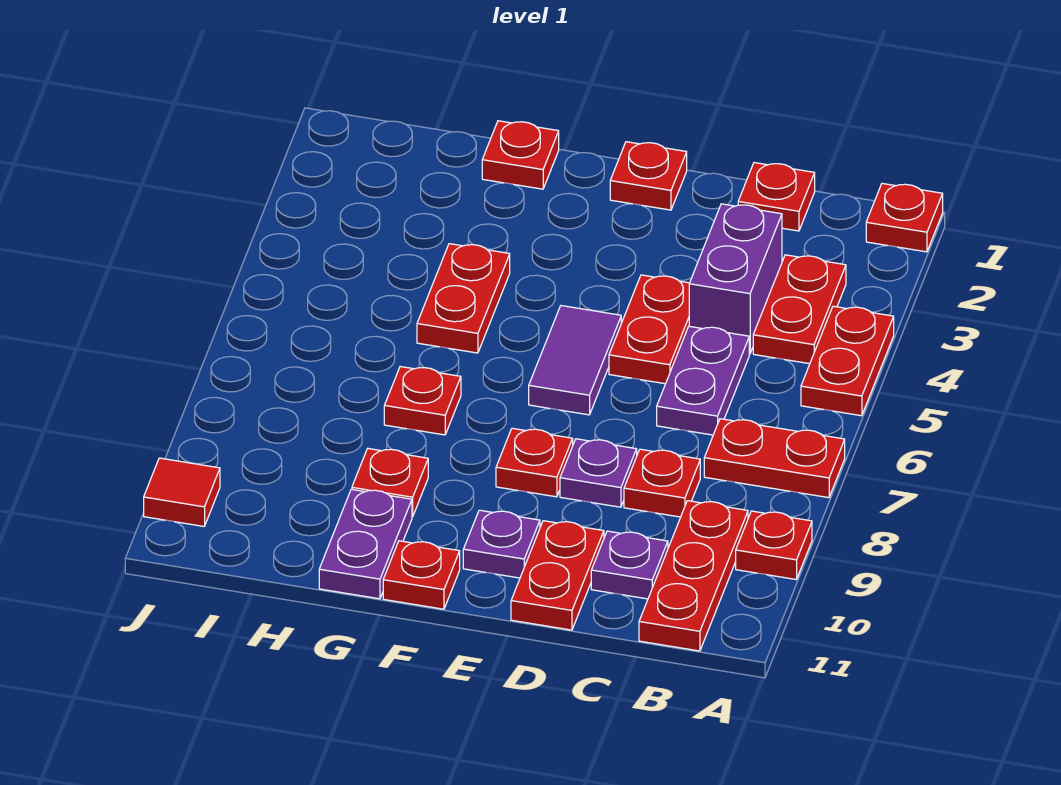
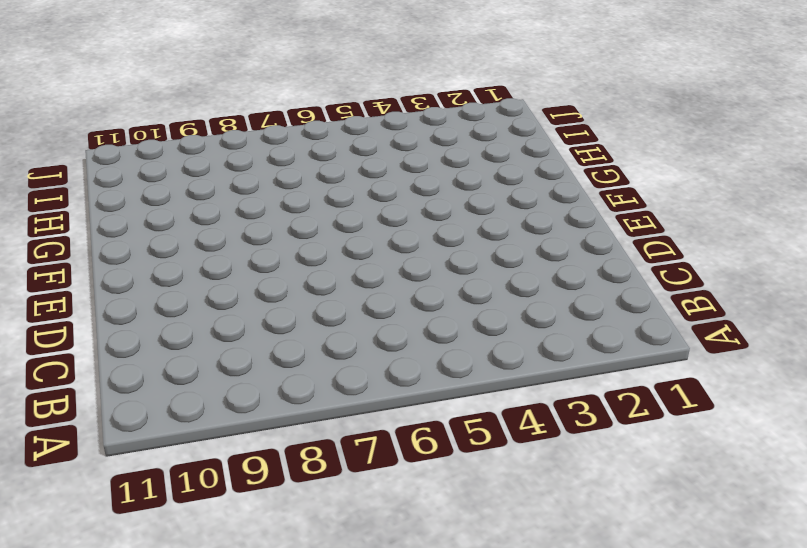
none -> red plate A1 level 1
none -> red plate A4:A5 level 1
none -> red plate A7:B7 level 1

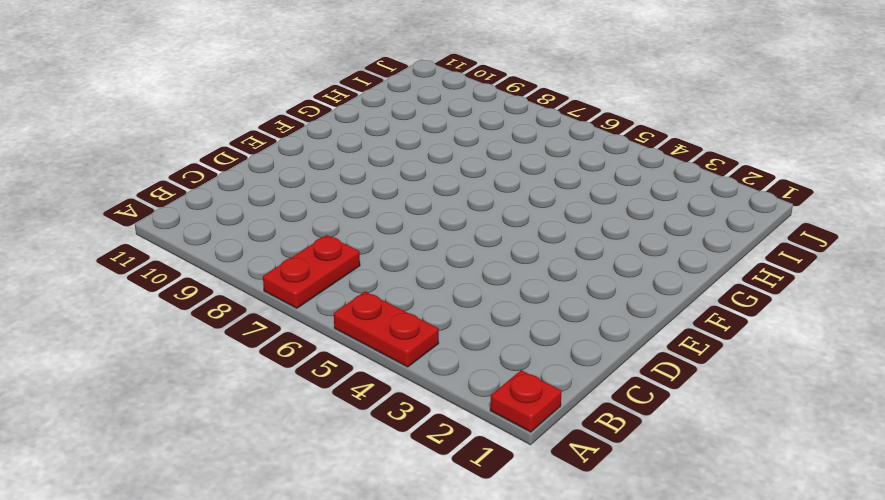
none -> red plate A9 level 1
none -> red plate B3:B4 level 1
none -> red plate B9:B11 level 1

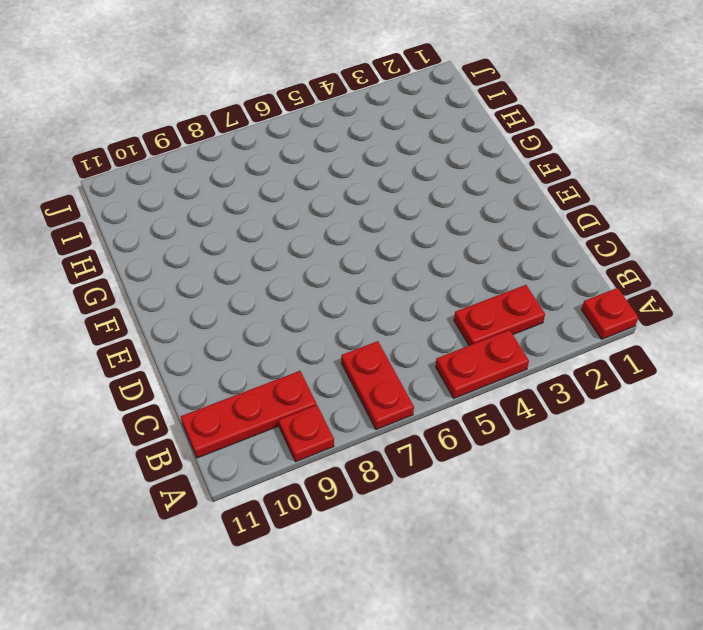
none -> red plate C1 level 1
none -> purple brick C3:C4 level 1
none -> purple plate C5:C6 level 1

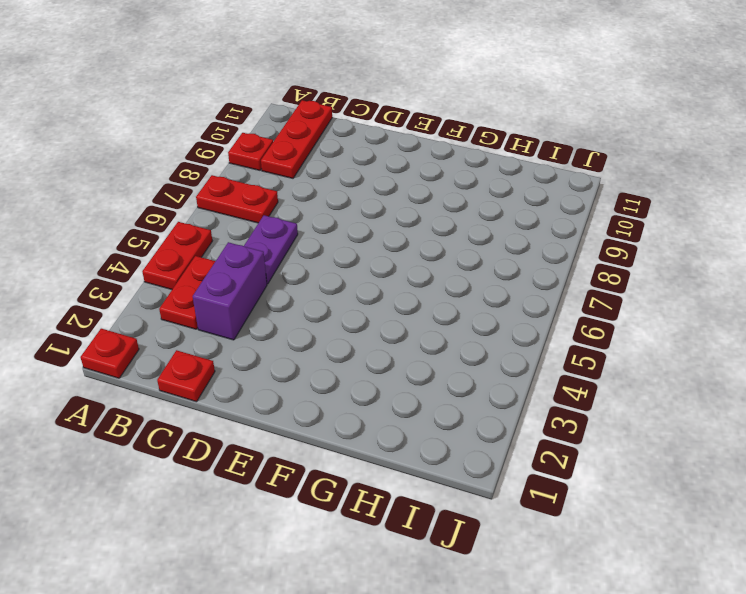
none -> red plate C8 level 1
none -> purple plate C10 level 1
none -> red plate D4:D5 level 1

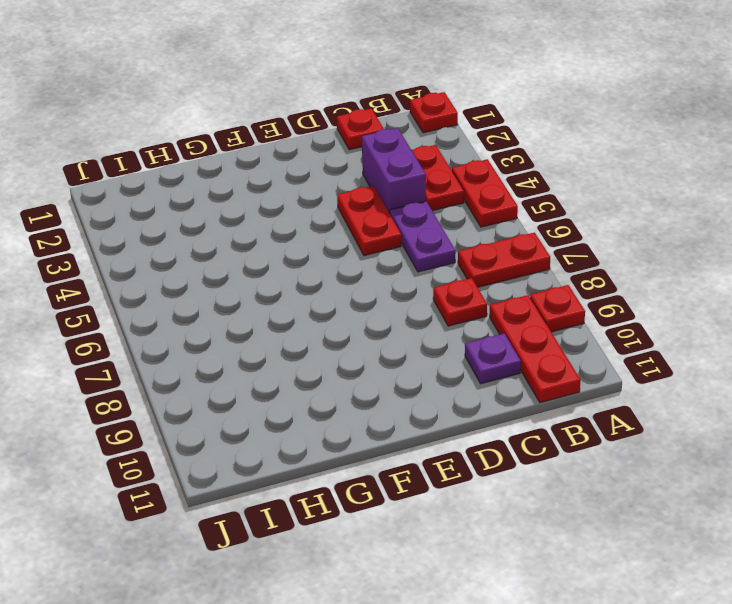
none -> purple plate D8 level 1
none -> red plate D10:D11 level 1
none -> red plate E1 level 1

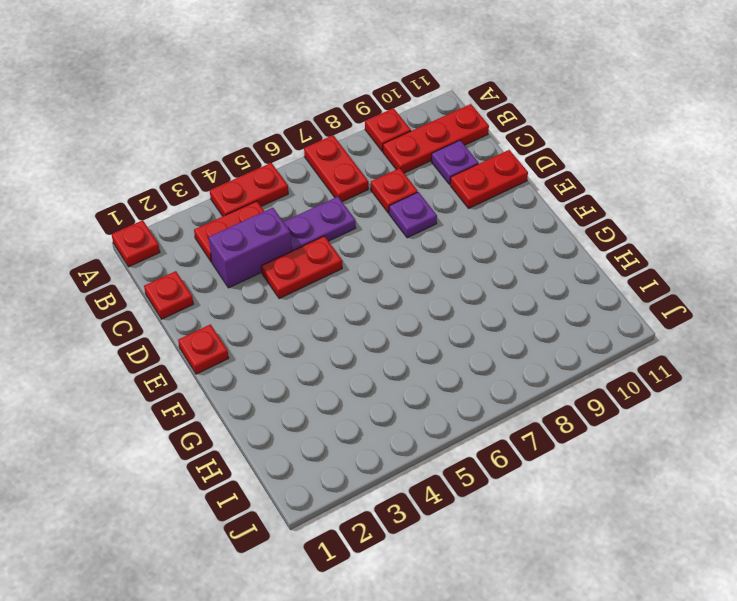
none -> purple tile E5:E6 level 1
none -> red plate E8 level 1
none -> purple plate E10 level 1

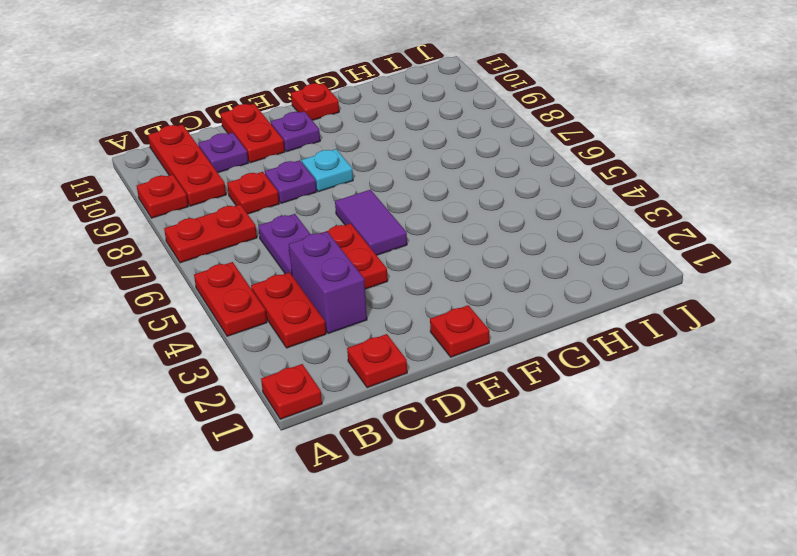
cyan plate E8 level 1 -> red plate E8 level 1
none -> red plate G1 level 1
none -> red plate G4:G5 level 1
none -> red plate G7 level 1

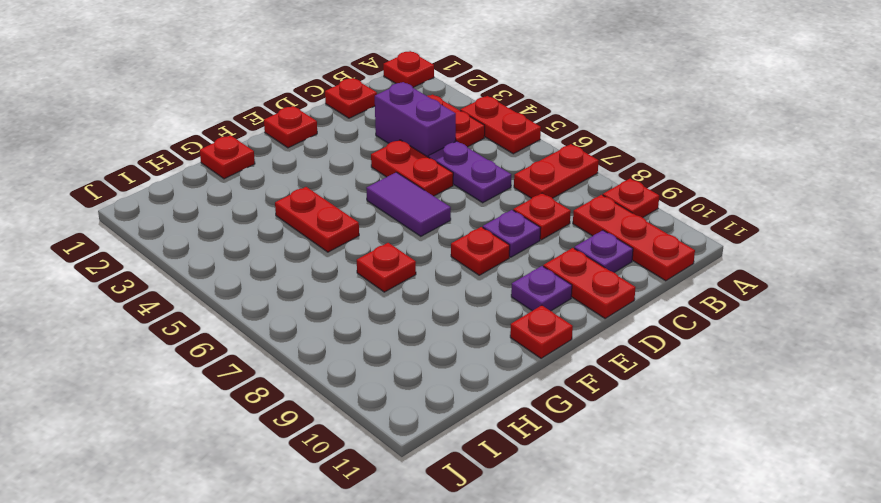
none -> red plate G9 level 1
none -> purple plate G10:G11 level 1
none -> red tile J10 level 1

